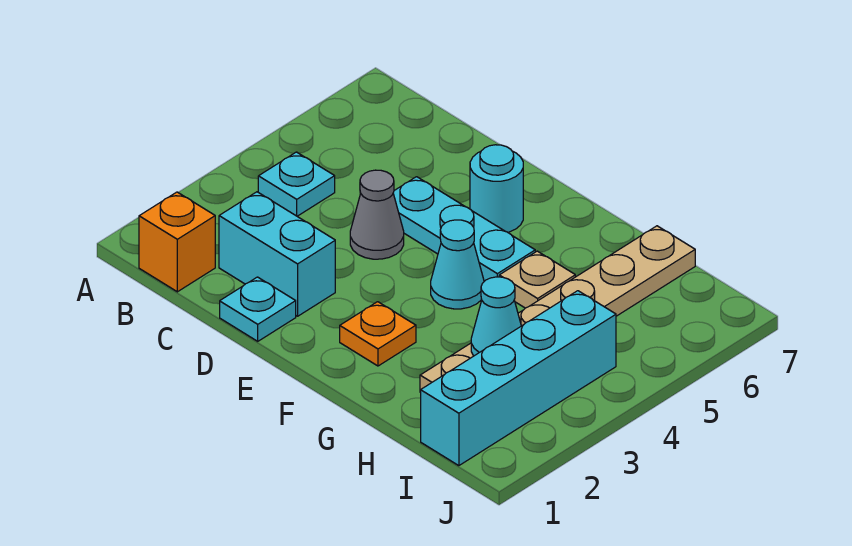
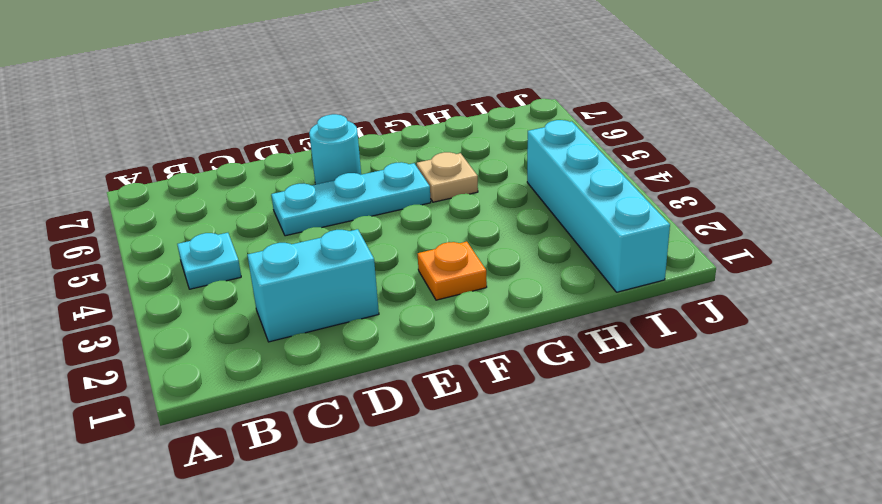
none -> orange brick B1 level 1
none -> cyan plate D1 level 1
none -> grey cone D4 level 1

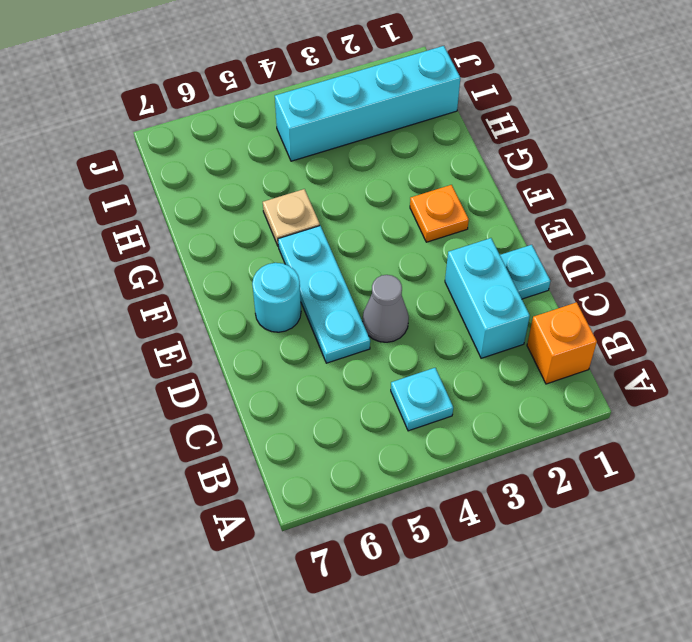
none -> cyan cone F4 level 1
none -> tan plate H2:H7 level 1
none -> cyan cone H3 level 2

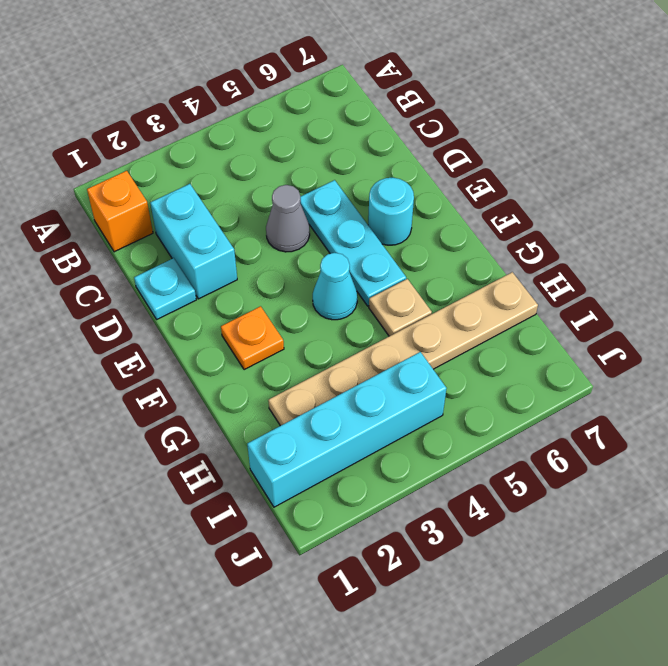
none -> cyan plate B4 level 1
none -> cyan cone H3 level 2

